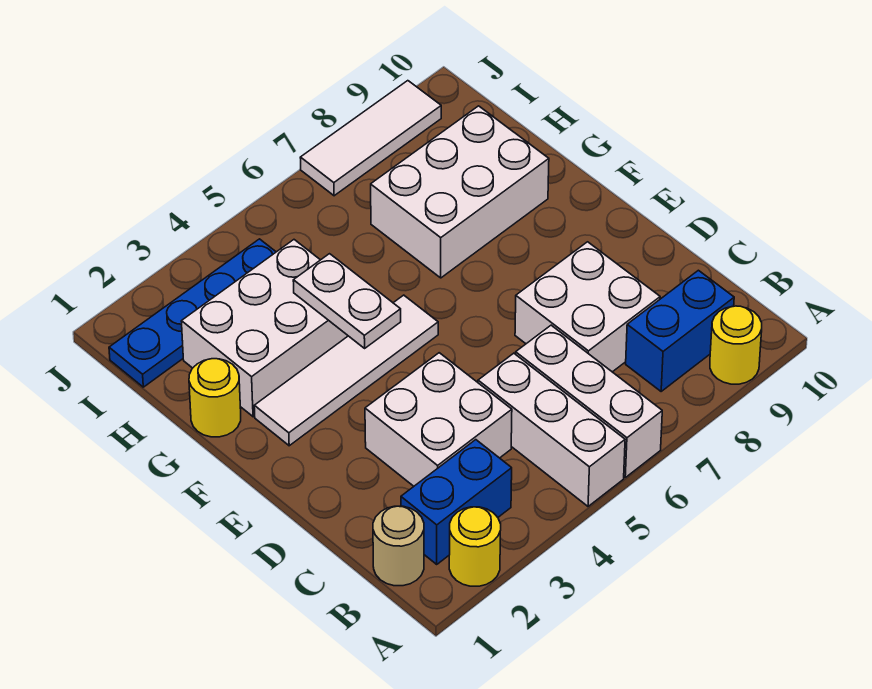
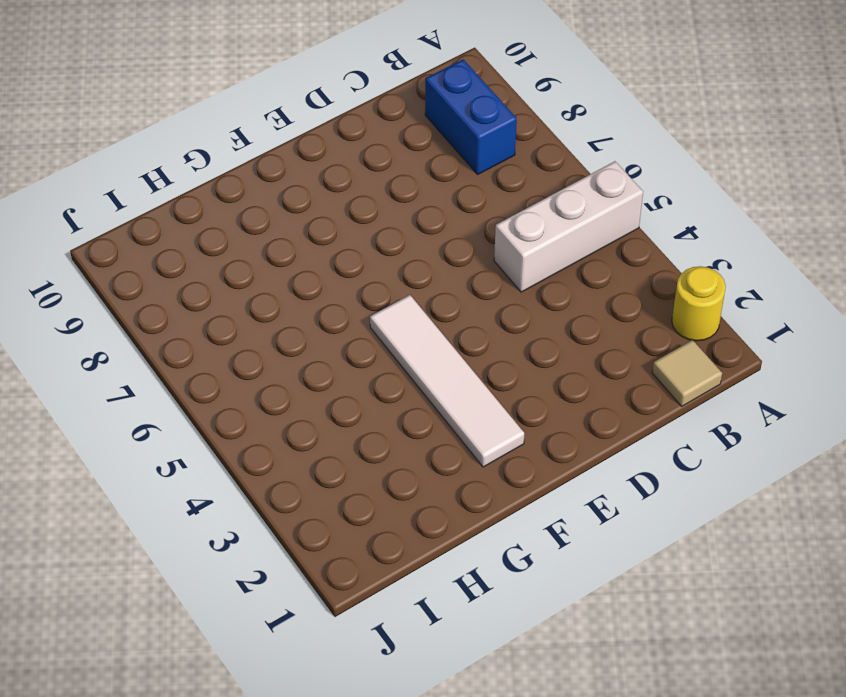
tan tile B1 level 1 -> tan round brick B1 level 1
none -> white brick A6:C6 level 1
none -> yellow round brick A9 level 1
none -> blue brick B2:B3 level 1

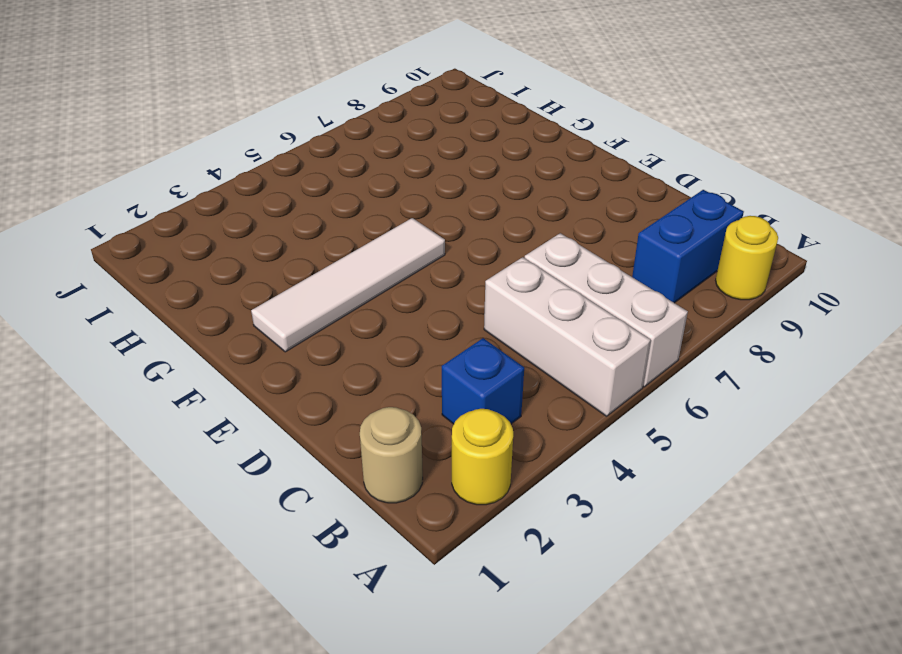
blue brick B3 level 1 -> blue brick B2:B3 level 1
none -> white brick C3:D4 level 1
none -> white brick C7:D8 level 1
none -> yellow round brick G1 level 1

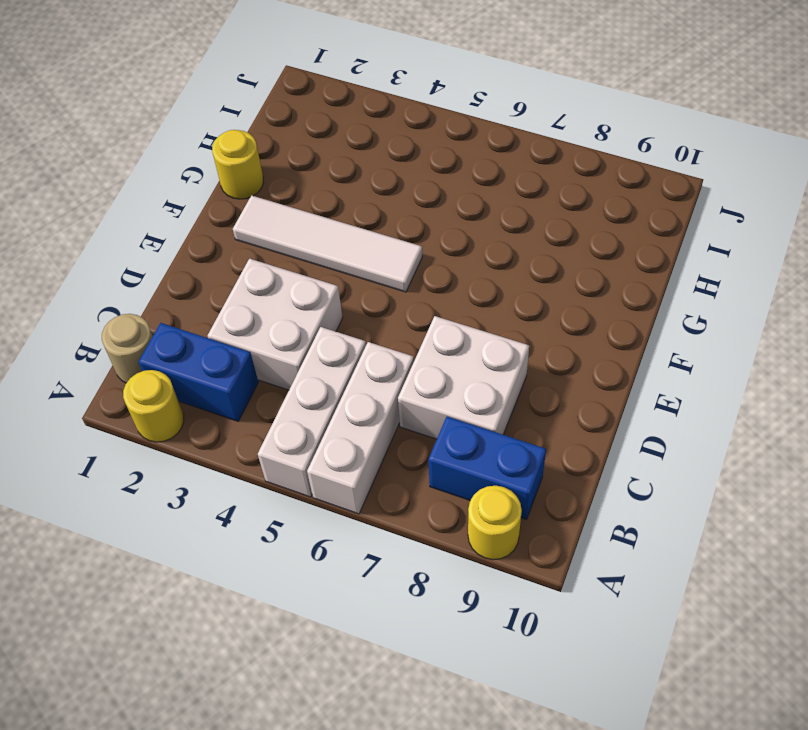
none -> white brick G2:H4 level 1
none -> white brick G7:H9 level 1
none -> blue plate I1:I4 level 1

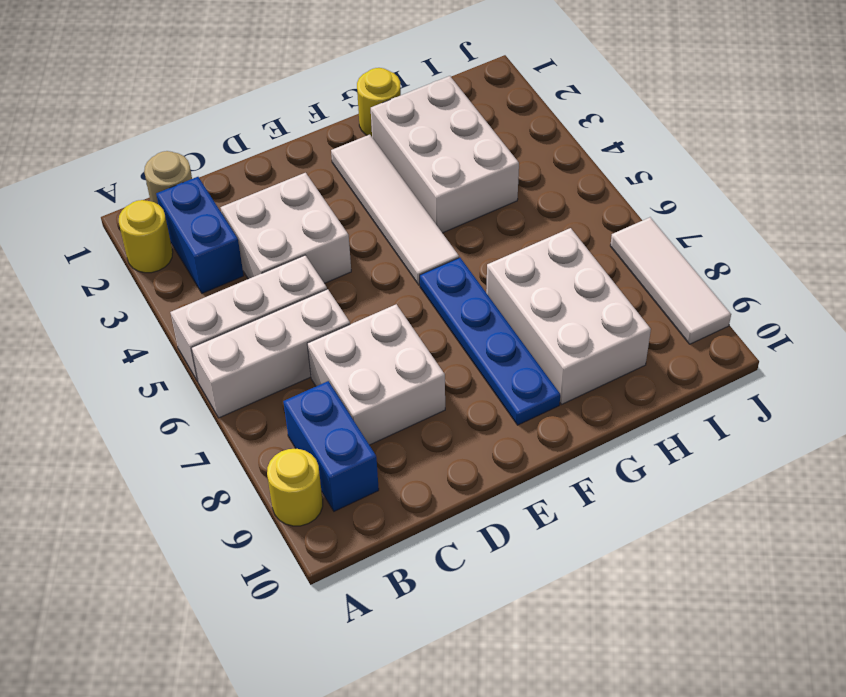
blue plate F6:F9 level 1 -> blue plate I1:I4 level 1
none -> white plate F4:G4 level 2

